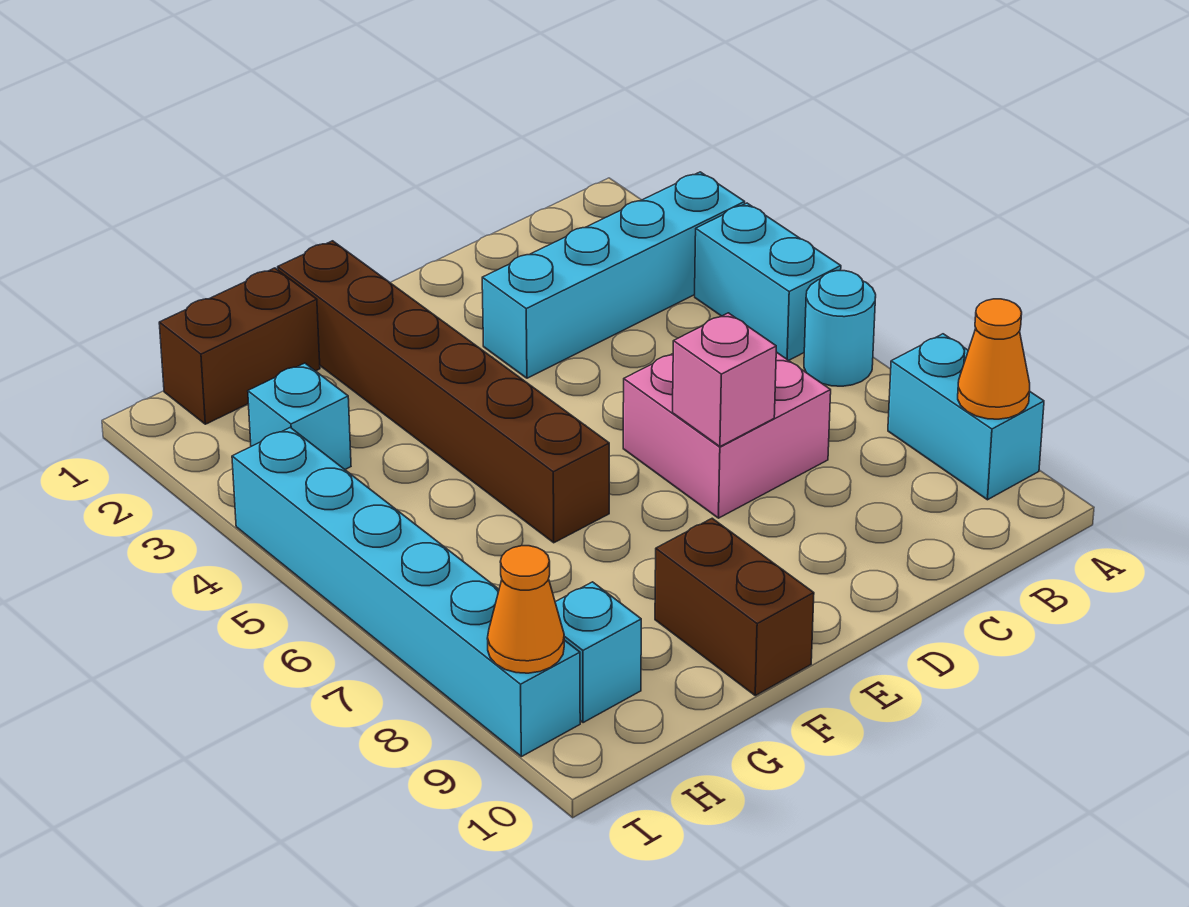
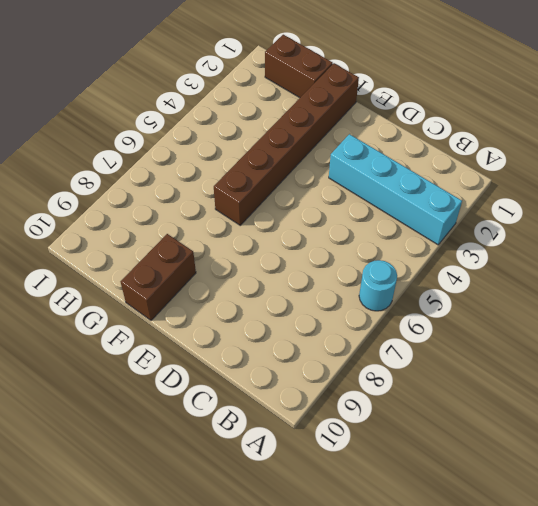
none -> cyan brick A4:A5 level 1
none -> cyan brick A8:A9 level 1
none -> pink brick C6:D7 level 1

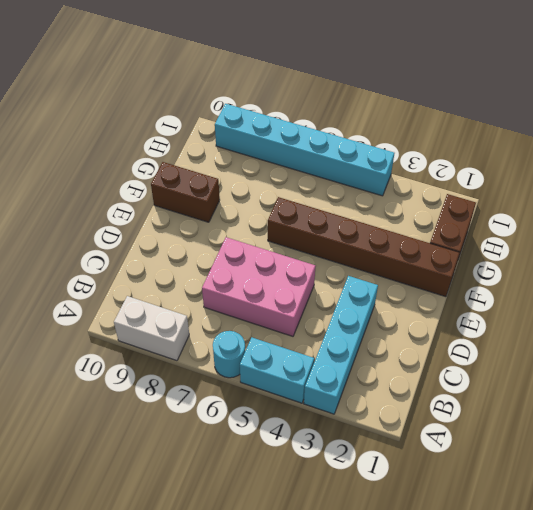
white brick A8:A9 level 1 -> cyan brick A8:A9 level 1
pink brick C5:D7 level 1 -> pink brick C6:D7 level 1
none -> cyan brick H3 level 1
none -> cyan brick H9 level 1
none -> orange cone A9 level 2

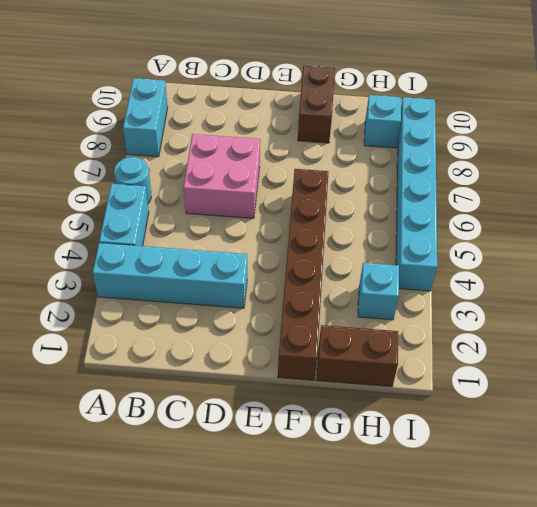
none -> orange cone A9 level 2
none -> pink brick D7 level 2
none -> orange cone I9 level 2

